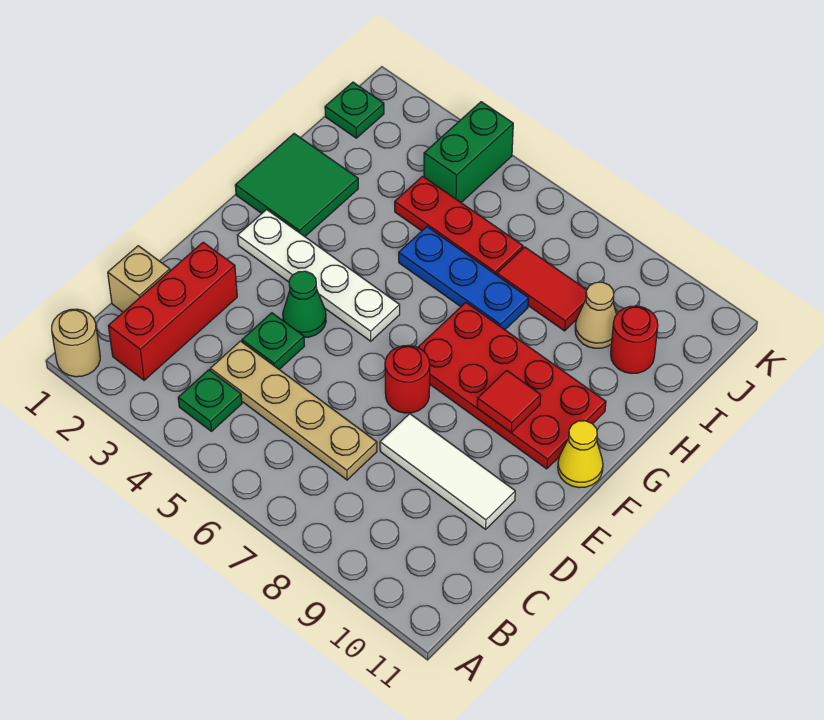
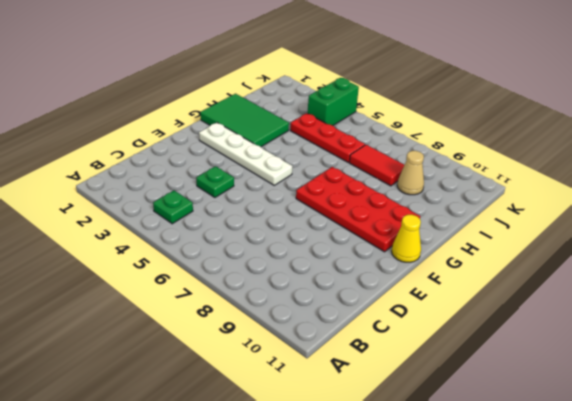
green tile G1:H3 level 1 -> green tile G1:H2 level 1
none -> tan round brick A1 level 1
none -> red brick B2:D2 level 1
none -> tan brick C1 level 1

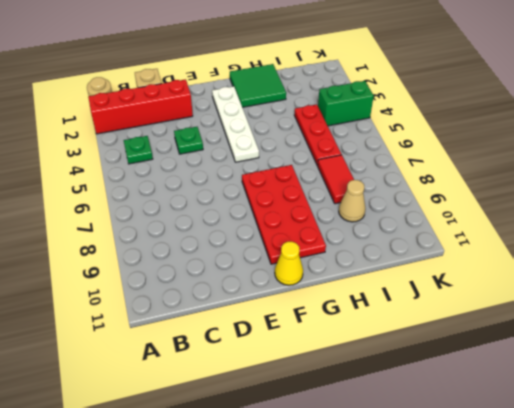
red brick A2:D2 level 1 -> red brick B2:D2 level 1
none -> tan plate C4:C7 level 1
none -> white tile D8:D10 level 1
none -> green cone E4 level 1

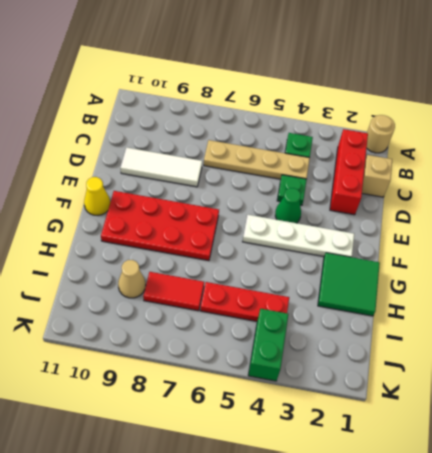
none -> red round brick E7 level 1
none -> blue plate H5:H7 level 1
none -> red round brick I10 level 1

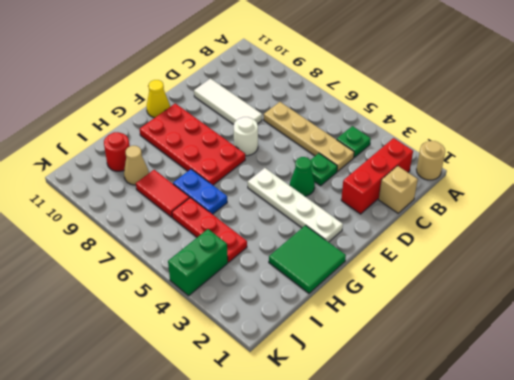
white round brick E7 level 1 -> red round brick E7 level 1
blue plate H6:H7 level 1 -> blue plate H5:H7 level 1
none -> green plate J1 level 1
none -> red tile F9 level 2

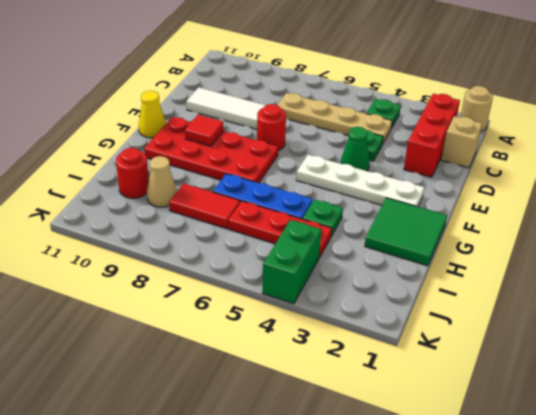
green plate H4 level 1 -> green plate J1 level 1

